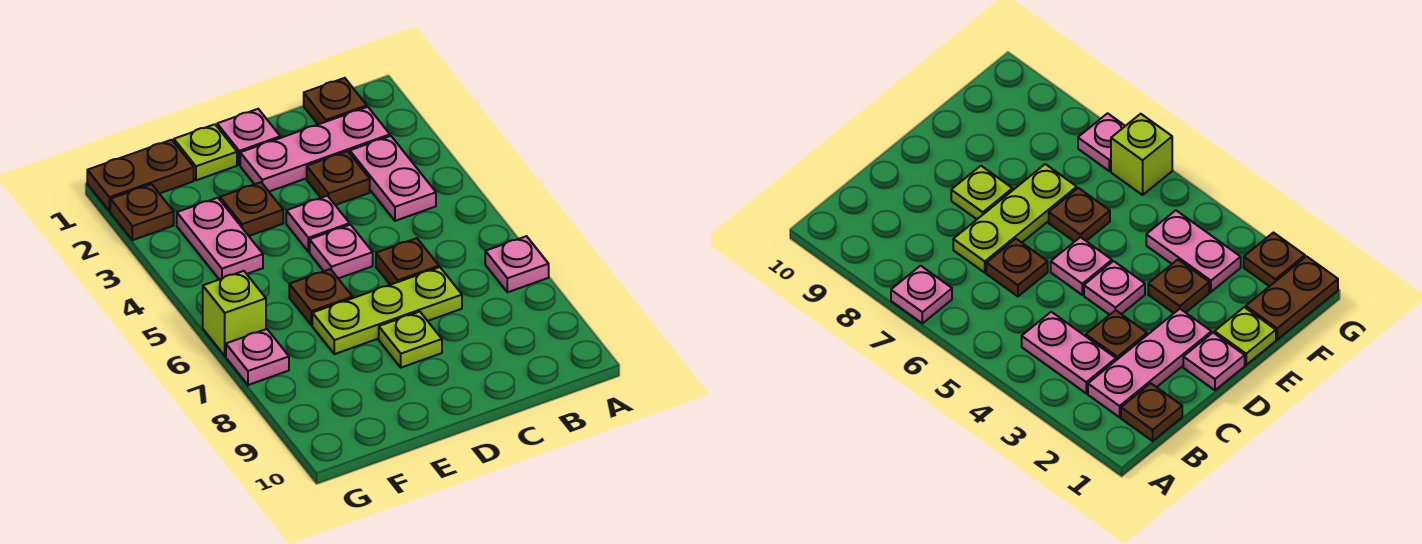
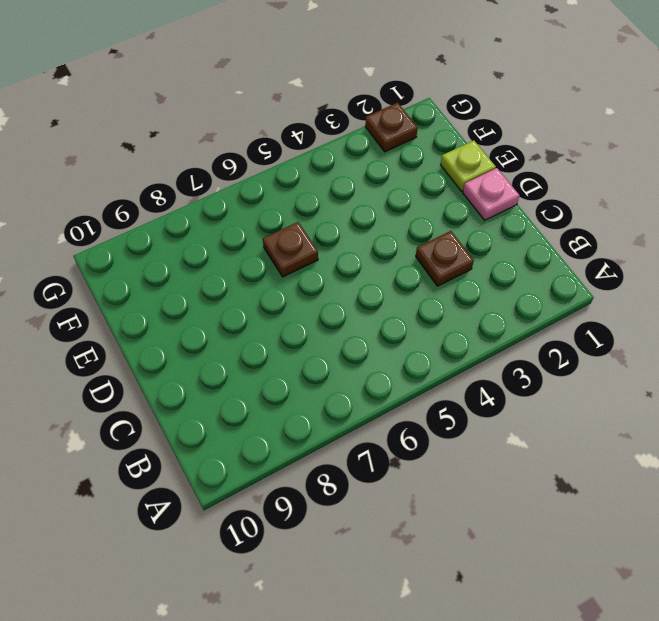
none -> pink plate A7 level 1
none -> brown plate B1 level 1
none -> pink plate B2:D2 level 1

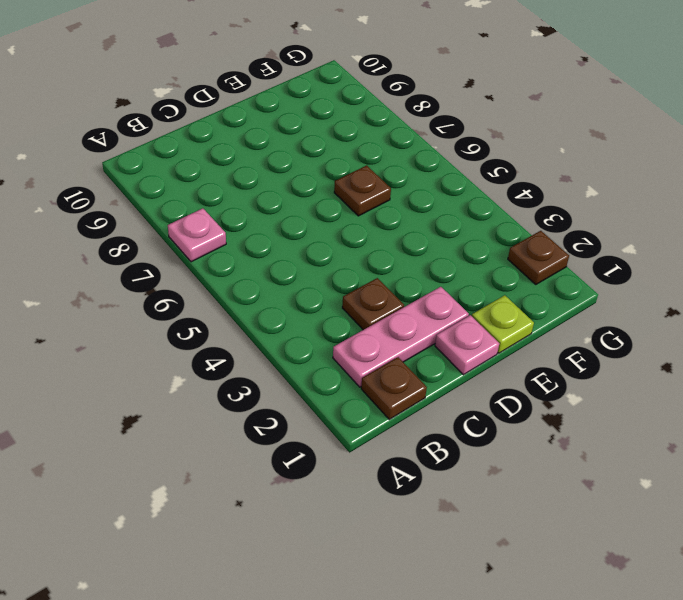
none -> pink plate B3:B4 level 1
none -> brown plate C6 level 1
none -> lime plate C7:E7 level 1

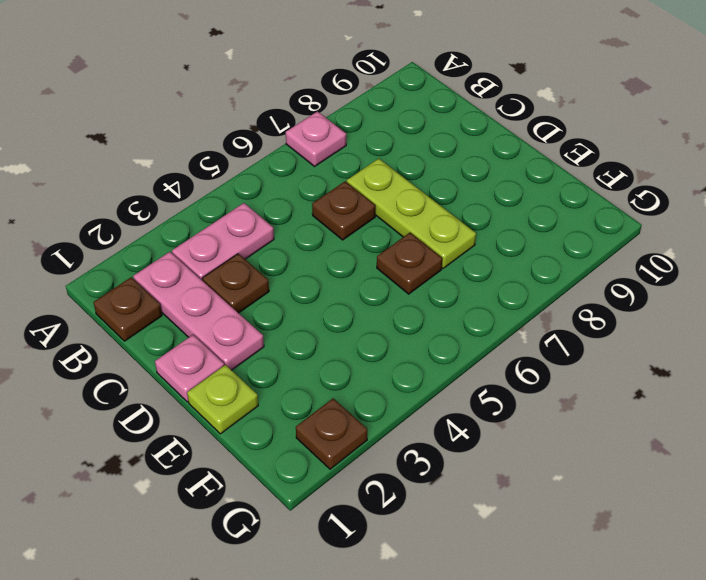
none -> pink plate D4 level 1
none -> pink plate D5 level 1
none -> lime plate D8 level 1

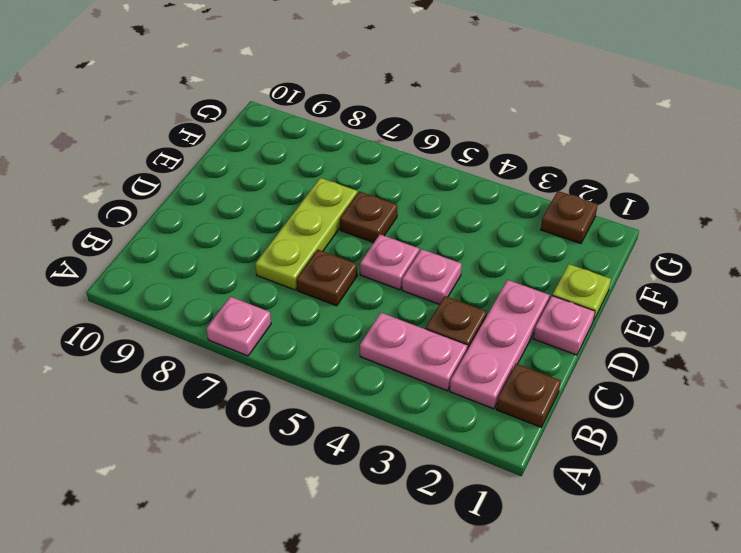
none -> lime plate D8 level 1
none -> brown plate E3 level 1
none -> brown plate F1:G1 level 1

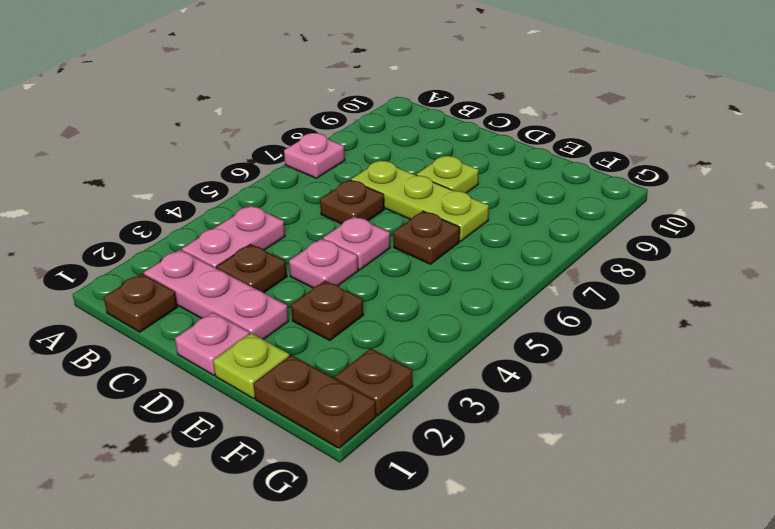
none -> pink plate F3:F4 level 1
none -> lime brick G6 level 1
none -> pink plate G7 level 1

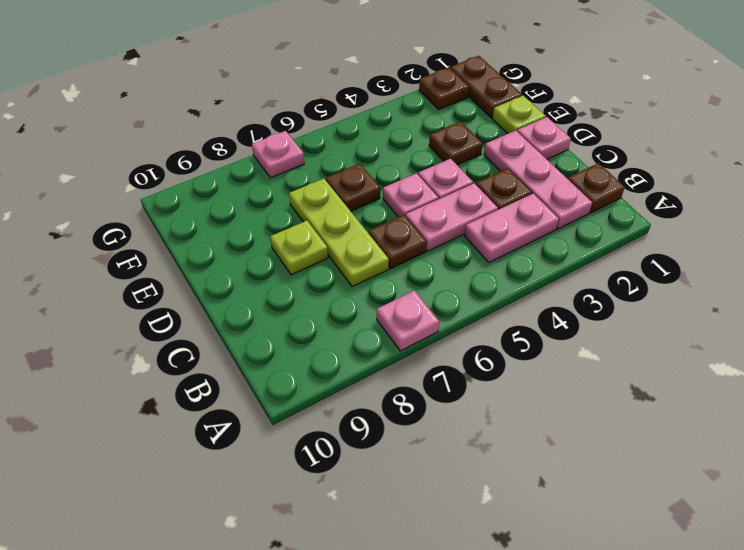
pink plate C4:C5 level 1 -> pink plate F3:F4 level 1
none -> lime brick G6 level 1

